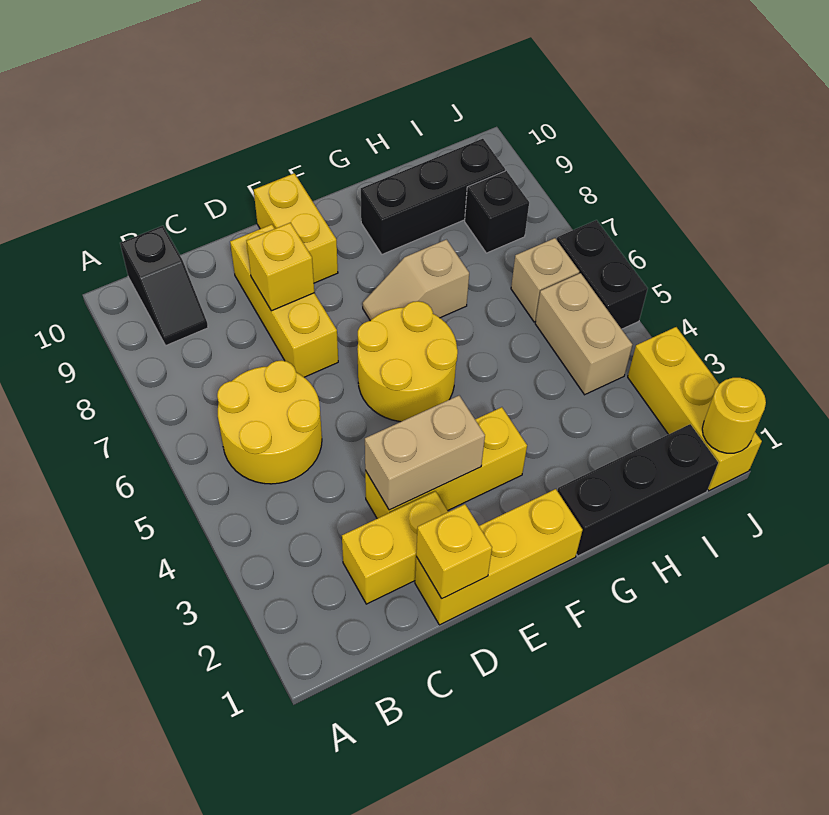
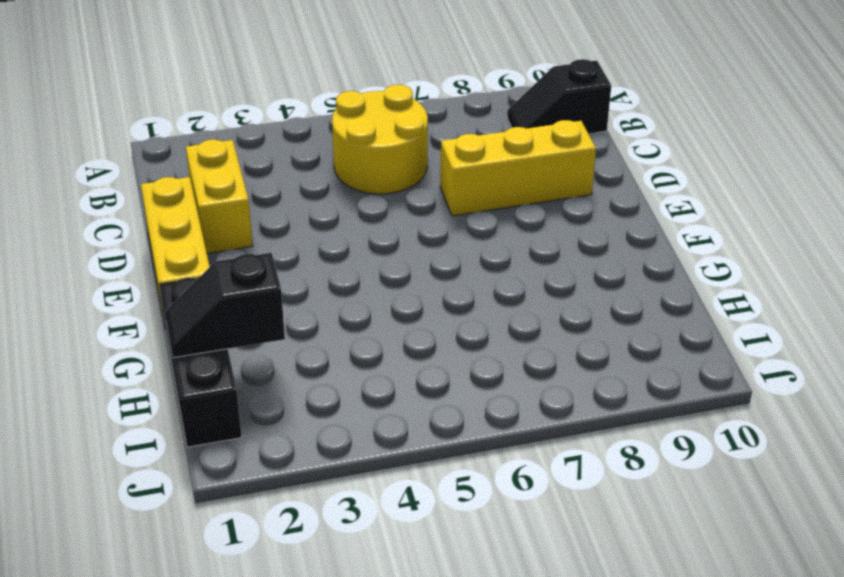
black slope H1:H2 level 2 top 2 -> none
none -> yellow brick D3:F3 level 1
none -> yellow round brick E5:F6 level 1
none -> yellow brick E9:E10 level 1

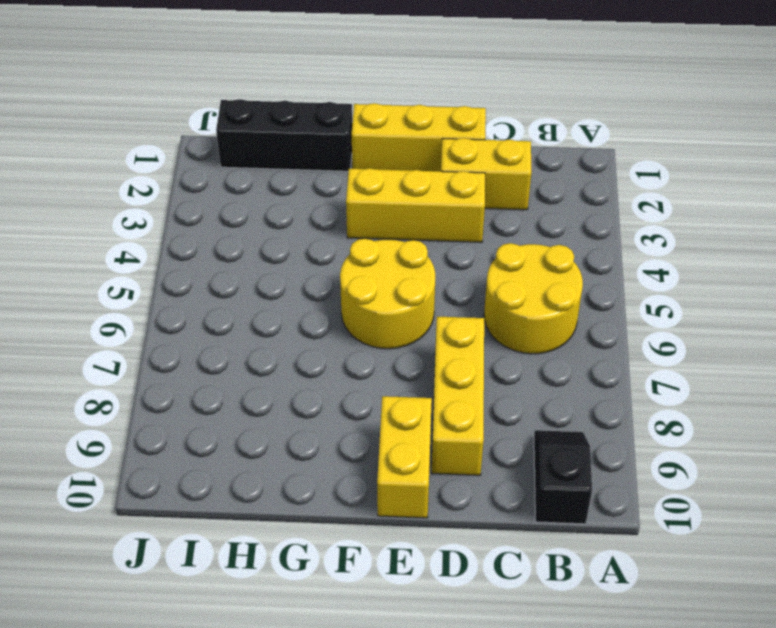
none -> tan slope F7:G7 level 1 top G
none -> black brick G9:I9 level 1
none -> tan brick I4:I5 level 1

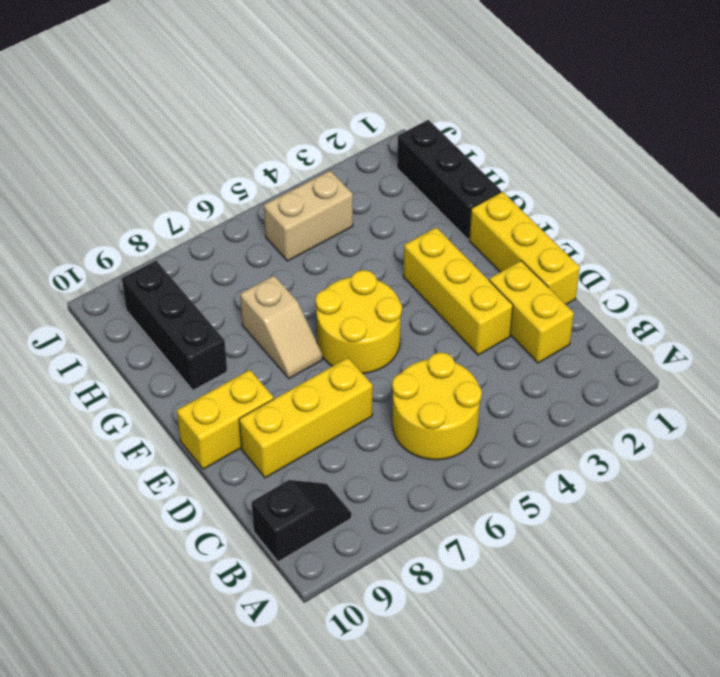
none -> tan brick I6 level 1
none -> black brick I8 level 1
none -> yellow brick J1:J3 level 1

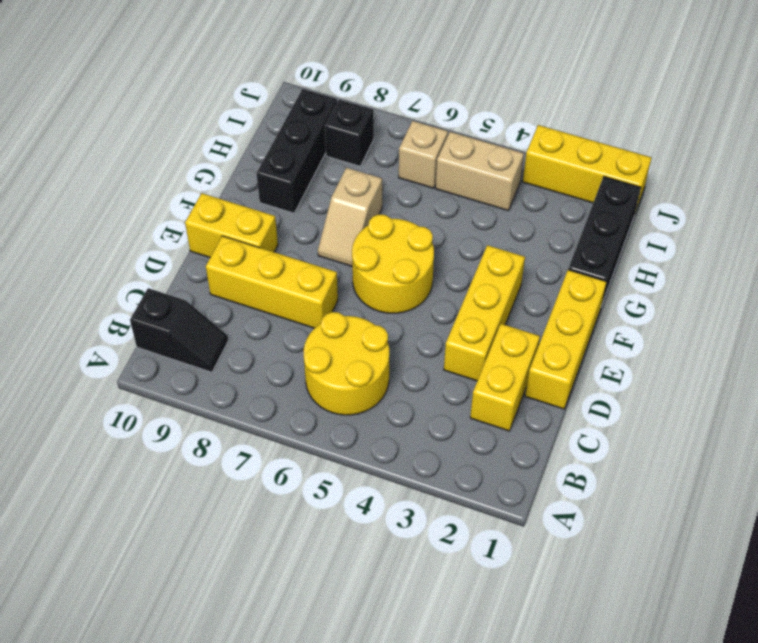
none -> black brick J5:J6 level 1
none -> yellow brick D1 level 2
none -> tan brick D3:E3 level 2

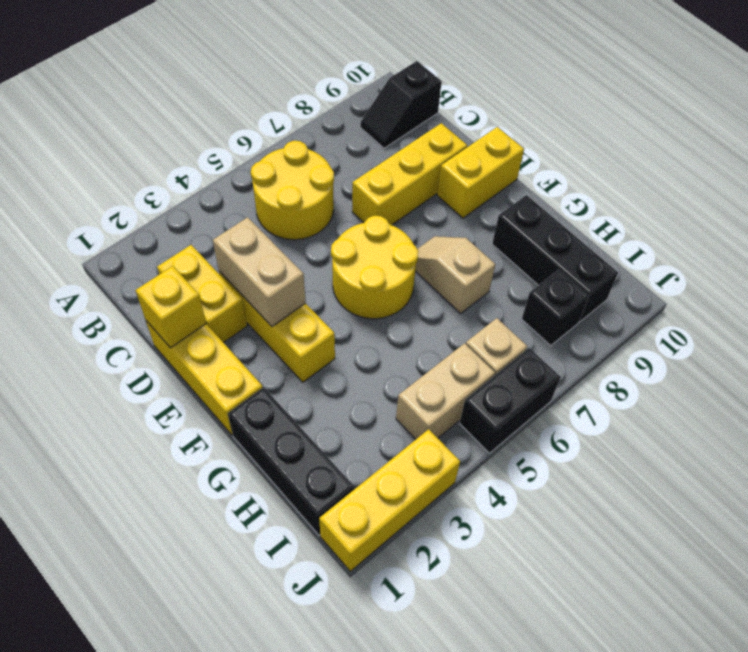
none -> yellow brick D8 level 2
none -> yellow round brick J1 level 2

